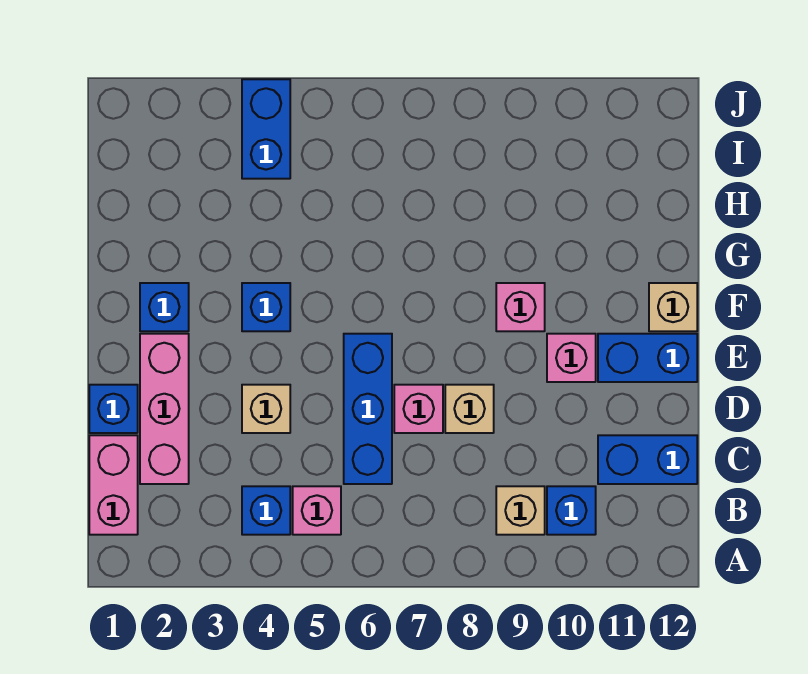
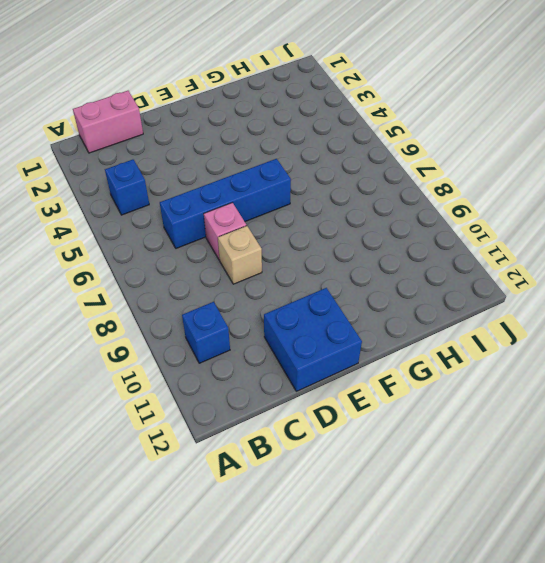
blue brick C6:F6 level 1 -> blue brick C6:E6 level 1
blue brick D11:E12 level 1 -> blue brick E11:E12 level 1
none -> pink brick B5 level 1
none -> tan brick B9 level 1
none -> pink brick C2:E2 level 1

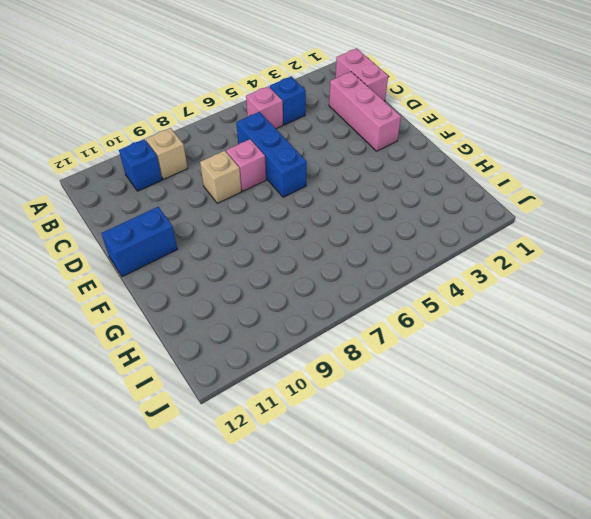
none -> blue brick C11:C12 level 1
none -> blue brick D1 level 1
none -> tan brick D4 level 1

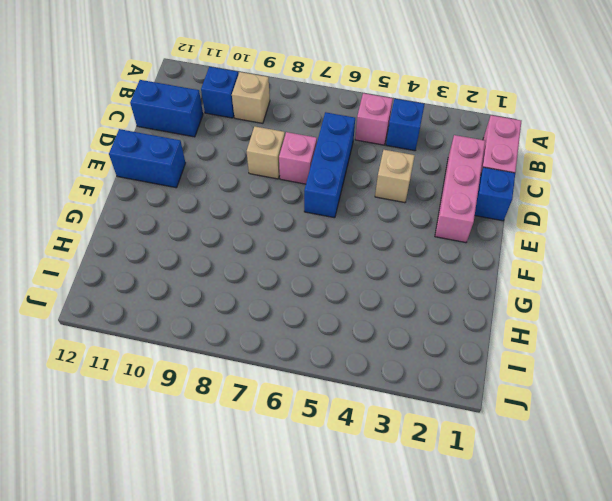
none -> pink brick E10 level 1
none -> blue brick F2 level 1
none -> blue brick F4 level 1

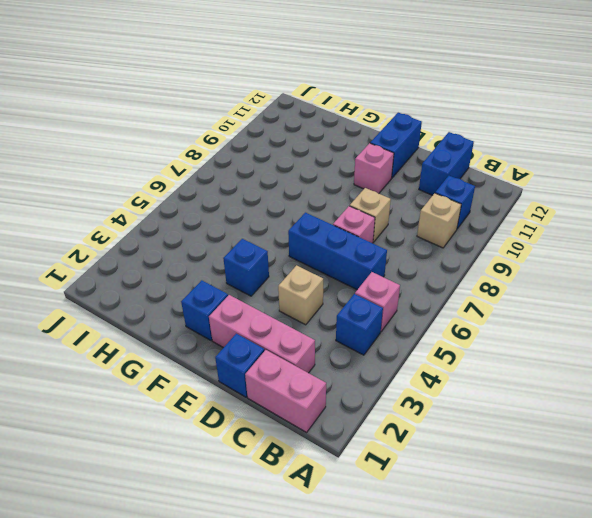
none -> pink brick F9 level 1
none -> tan brick F12 level 1
none -> blue brick I4:J4 level 1

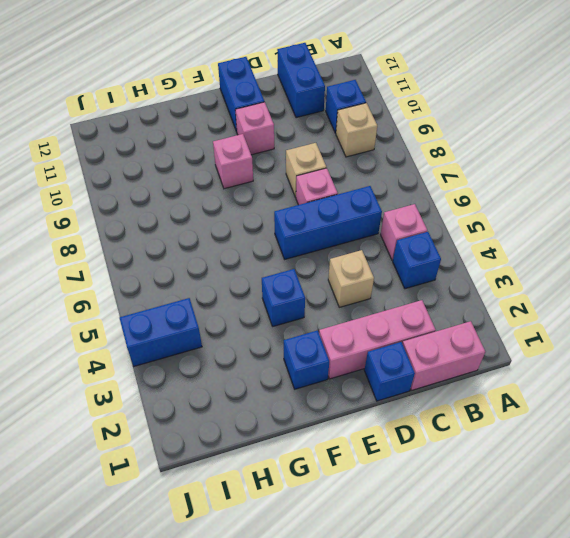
none -> tan brick F12 level 1

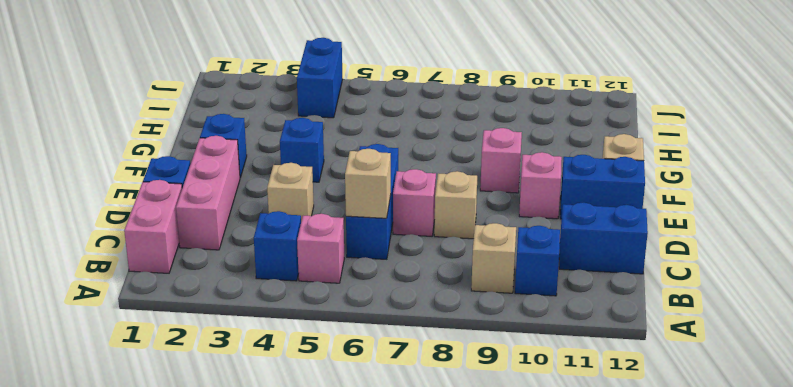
tan brick C6 level 2 -> none

